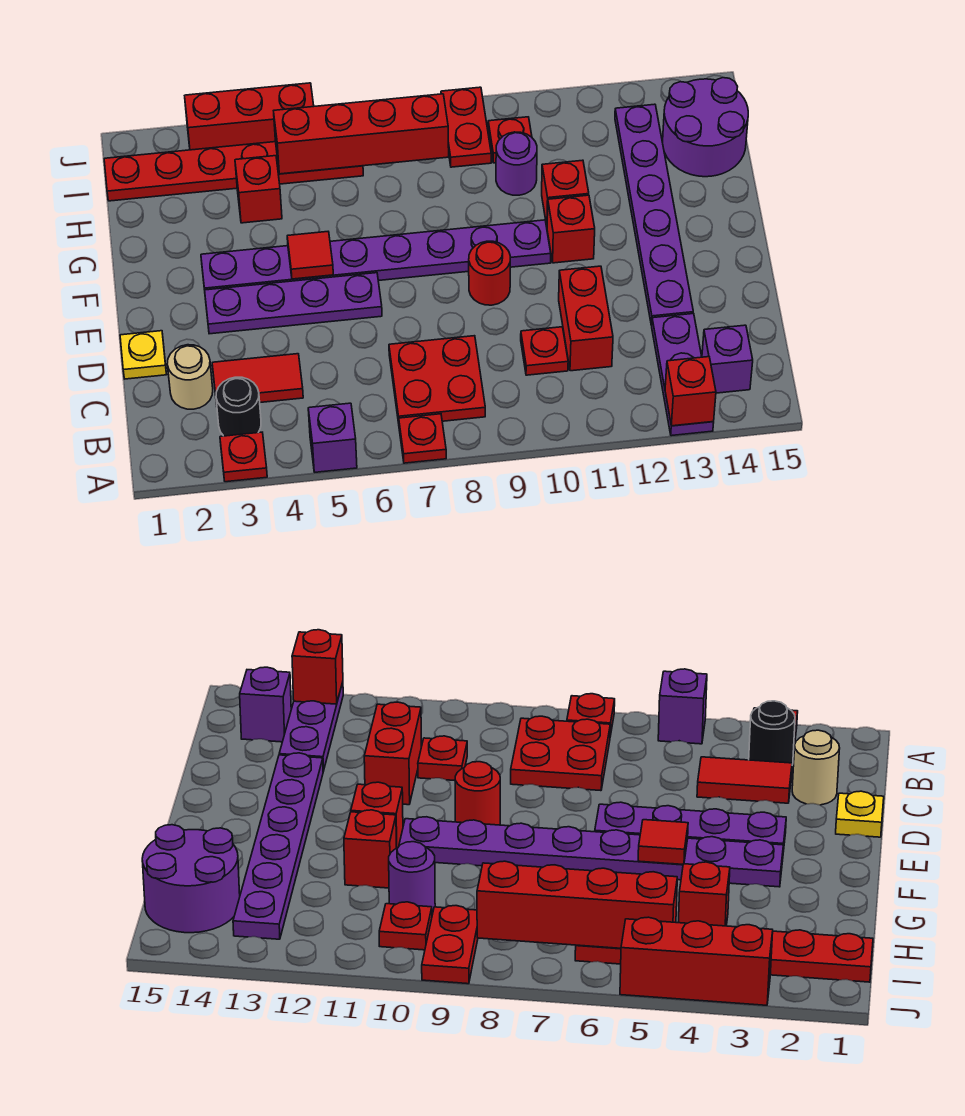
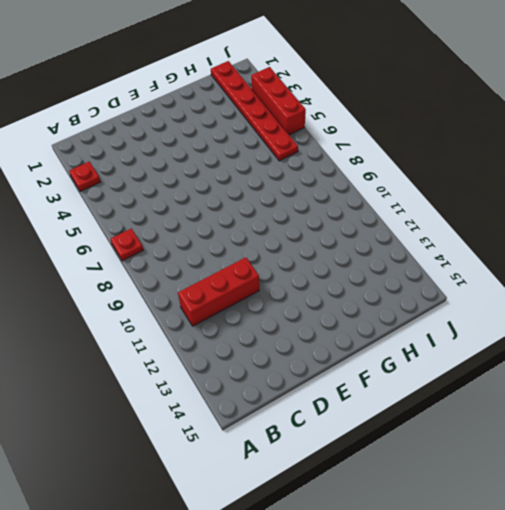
red brick B11:D11 level 1 -> red brick C11:D11 level 1
none -> purple brick A5 level 1
none -> purple plate A13:C13 level 1
none -> black round brick B3 level 1

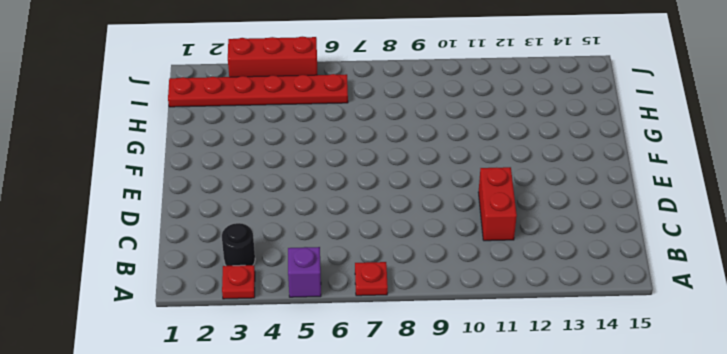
none -> purple plate A13:C13 level 1
none -> red plate B7:C8 level 1
none -> purple brick B14 level 1

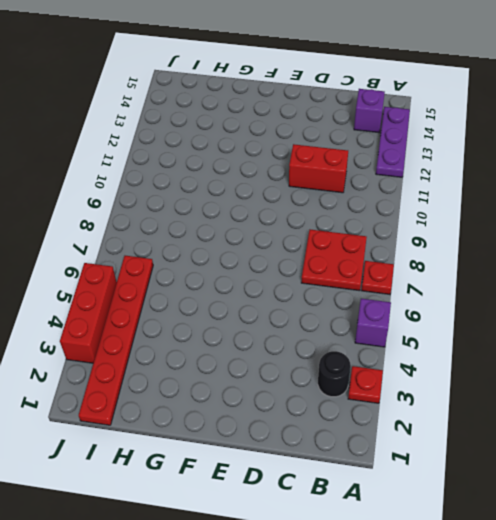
purple plate A12:A14 level 1 -> purple plate A13:C13 level 1
none -> tan round brick C2 level 1
none -> red tile C3:C4 level 1
none -> red plate C10 level 1

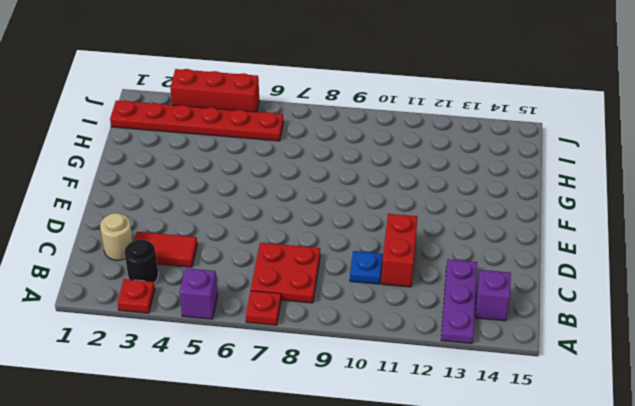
blue plate C10 level 1 -> red plate C10 level 1
none -> yellow plate D1 level 1
none -> purple plate D13:I13 level 1
none -> purple plate E3:E6 level 1

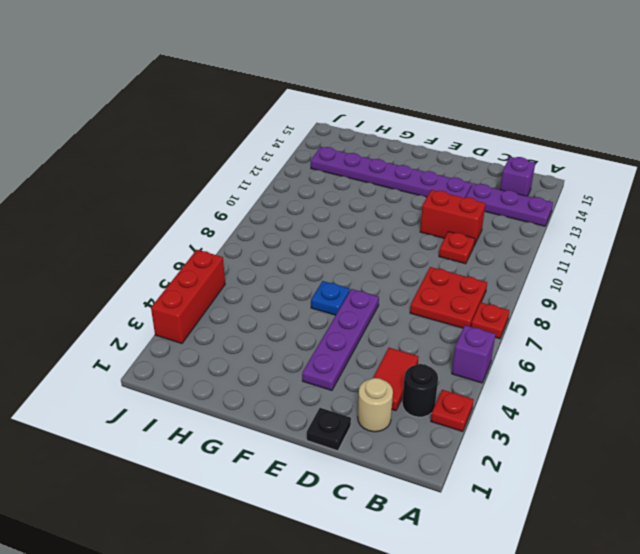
black plate D1 level 1 -> yellow plate D1 level 1
blue plate F6 level 1 -> purple plate F3:F10 level 1
none -> red round brick E9 level 1
none -> red brick F11 level 1
none -> red brick G11 level 1

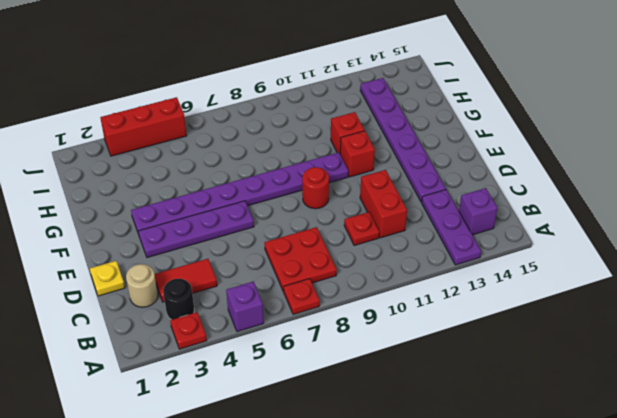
none -> red brick H4 level 1
none -> purple round brick H10 level 1
none -> purple round brick H14:I15 level 1

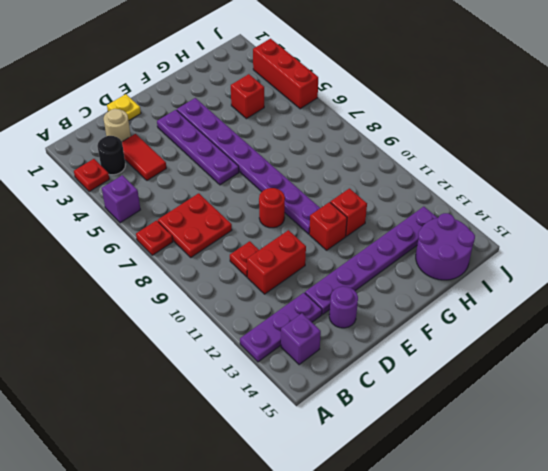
purple round brick D14 level 1 -> purple round brick H10 level 1
none -> red plate I1:I6 level 1
none -> red plate I9:J9 level 1
none -> red plate I10 level 1

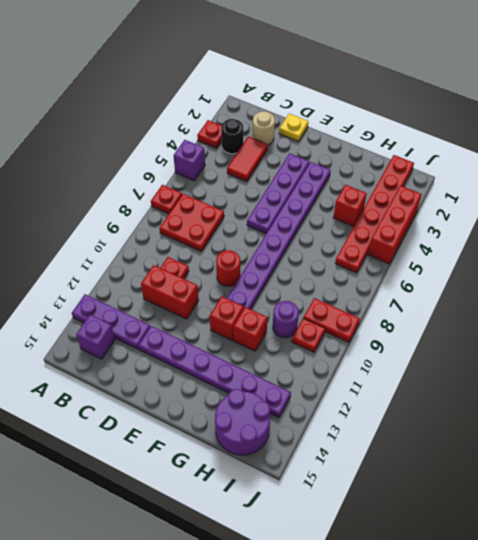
none -> red brick A13 level 2
none -> red tile F5 level 2
none -> red brick I5:I8 level 2

